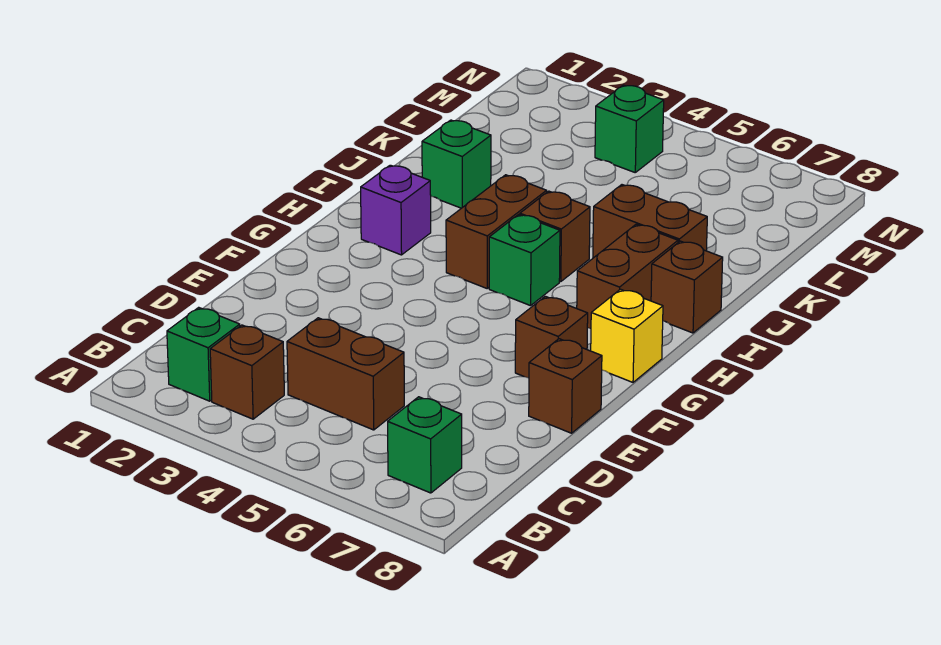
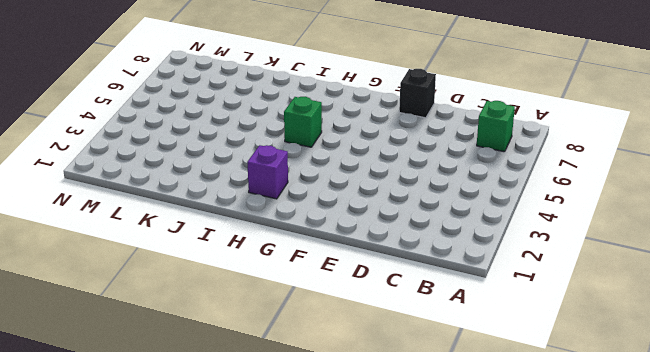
black brick E8 level 1 -> brown brick E8 level 1
none -> green brick B2 level 1
none -> brown brick B3 level 1
none -> brown brick C4:C5 level 1

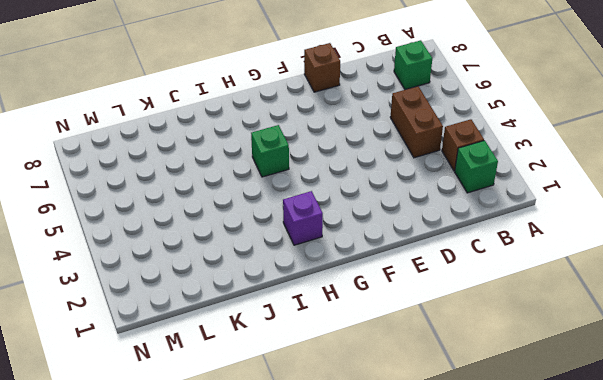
none -> brown brick F7 level 1
none -> yellow brick G8 level 1
none -> brown brick H4:I4 level 1

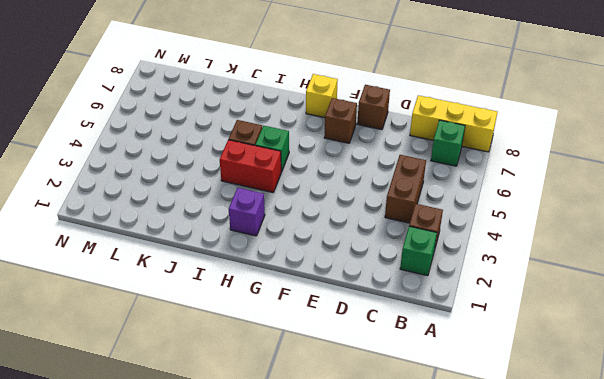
yellow brick A8:C8 level 1 -> none
red brick H4:I4 level 1 -> brown brick H4:I4 level 1
none -> brown brick H7:I7 level 1
none -> brown brick I8 level 1
none -> green brick J2 level 1

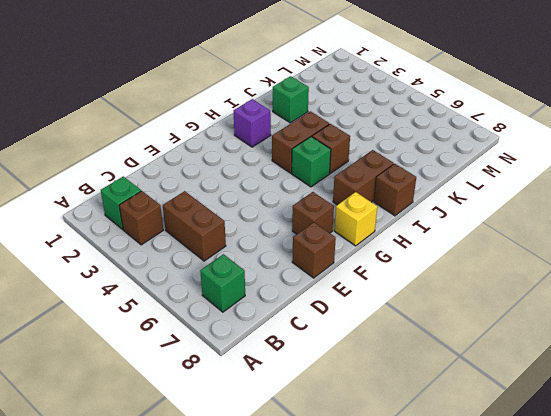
none -> brown brick J6:J7 level 1
none -> green brick M4 level 1

